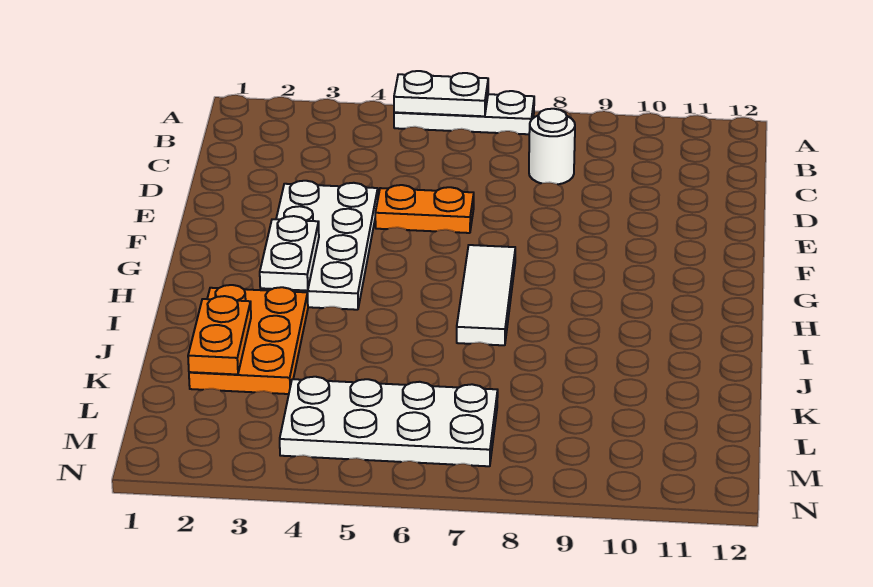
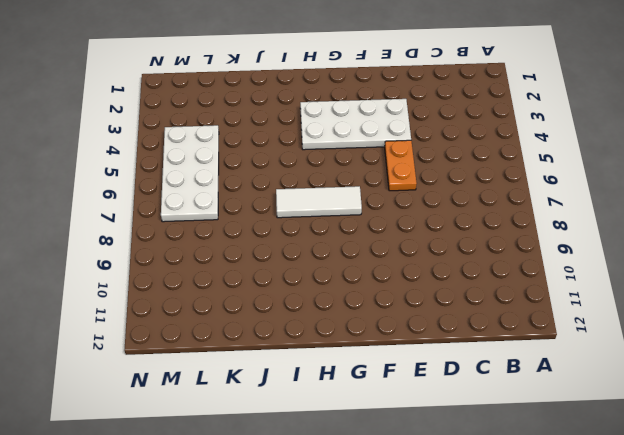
none -> white plate A5:A7 level 1
none -> white round brick C8 level 1

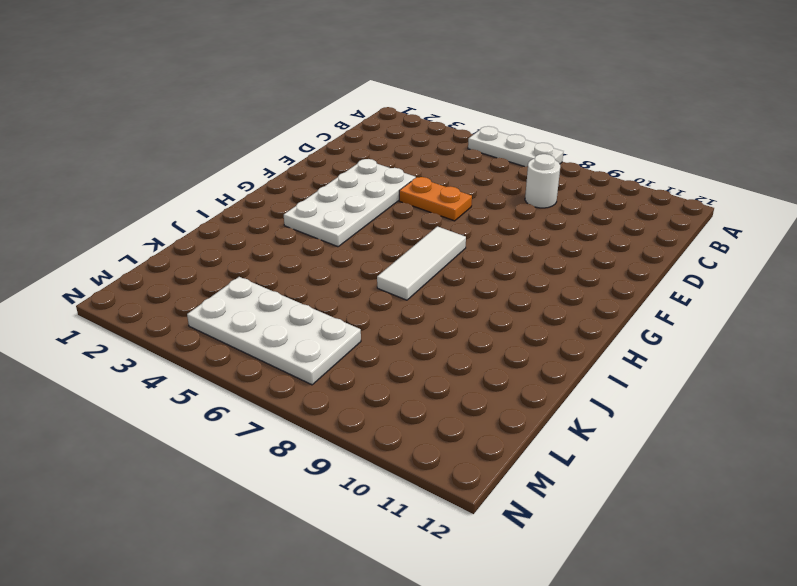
none -> orange plate I2:K3 level 1
none -> white plate A5:A6 level 2

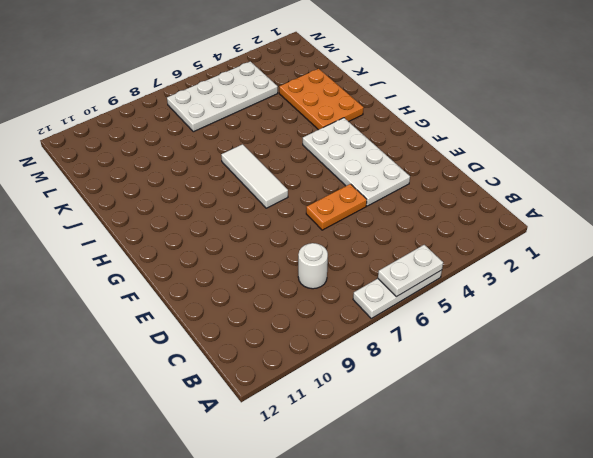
none -> white plate G3:H3 level 2
none -> orange plate J2:K2 level 2

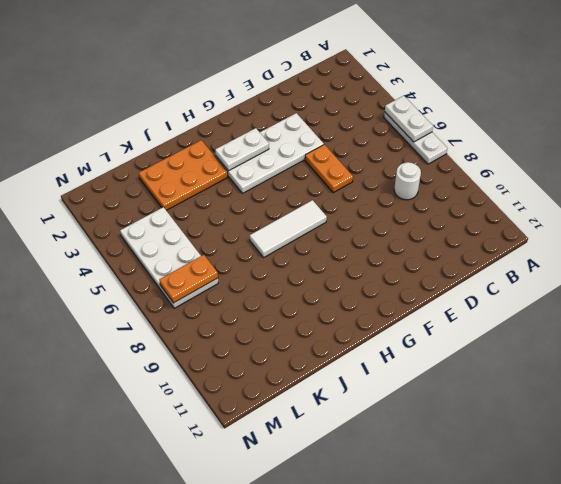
orange plate L7:M7 level 2 -> orange plate J2:K2 level 2

